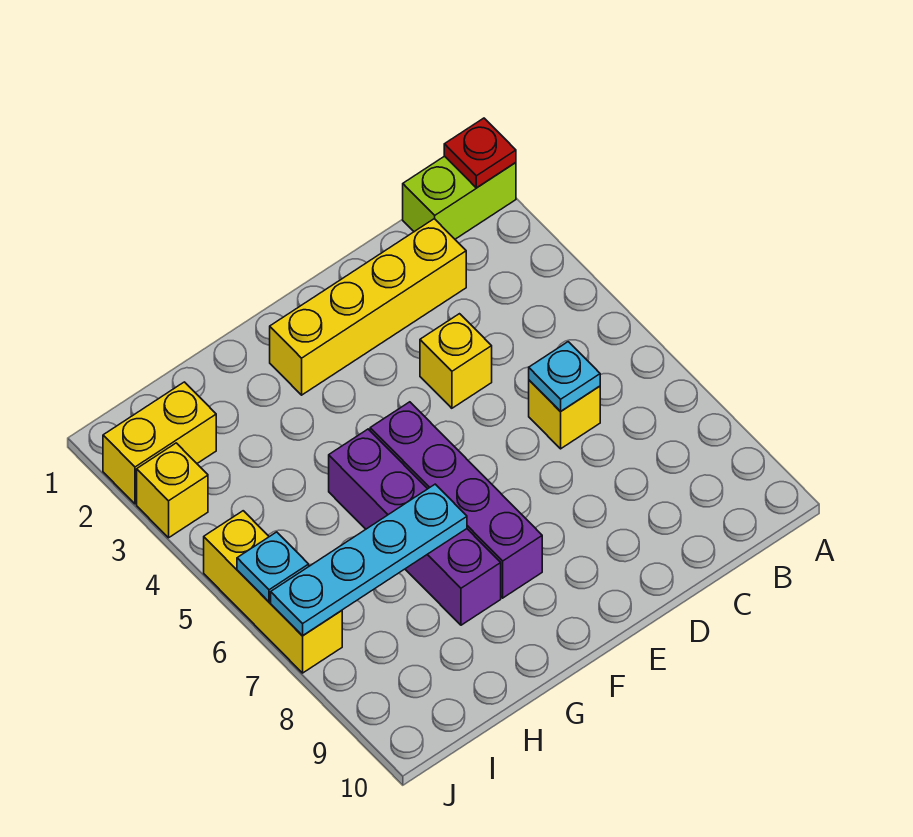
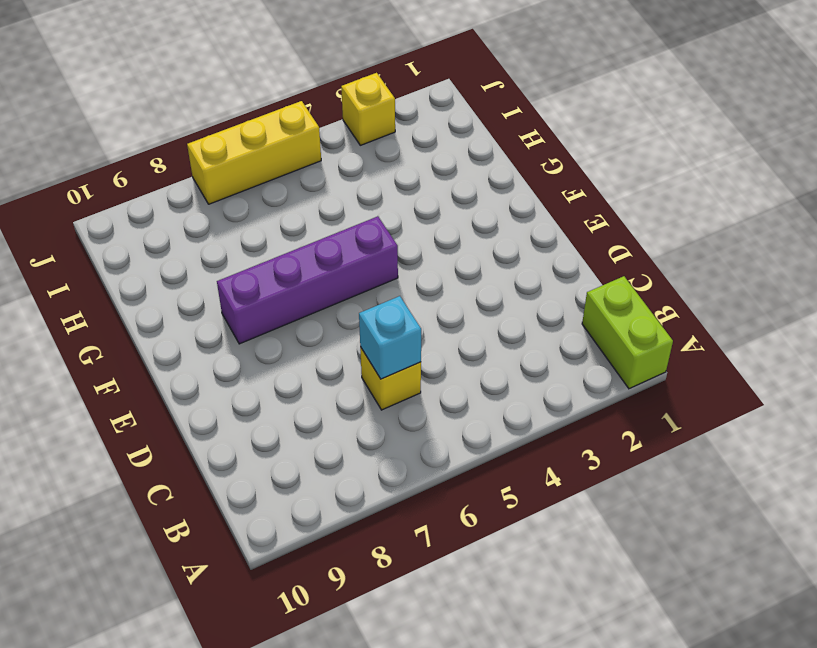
cyan brick C6 level 2 -> cyan plate C6 level 2
none -> yellow brick C2:F2 level 1
none -> yellow brick D4 level 1
none -> purple brick G5:G8 level 1

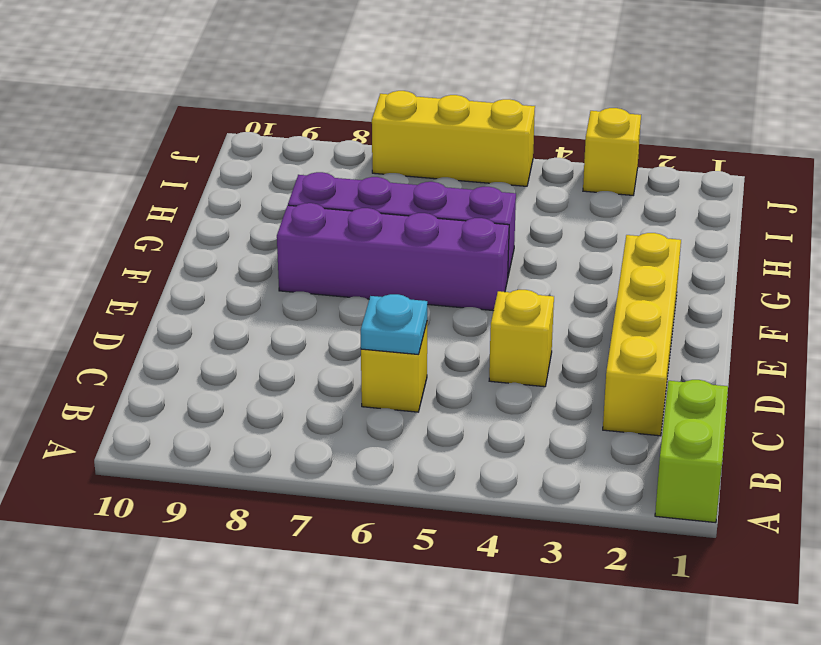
none -> yellow brick I2:J2 level 1
none -> red plate A1 level 2
none -> cyan plate G7:J7 level 2

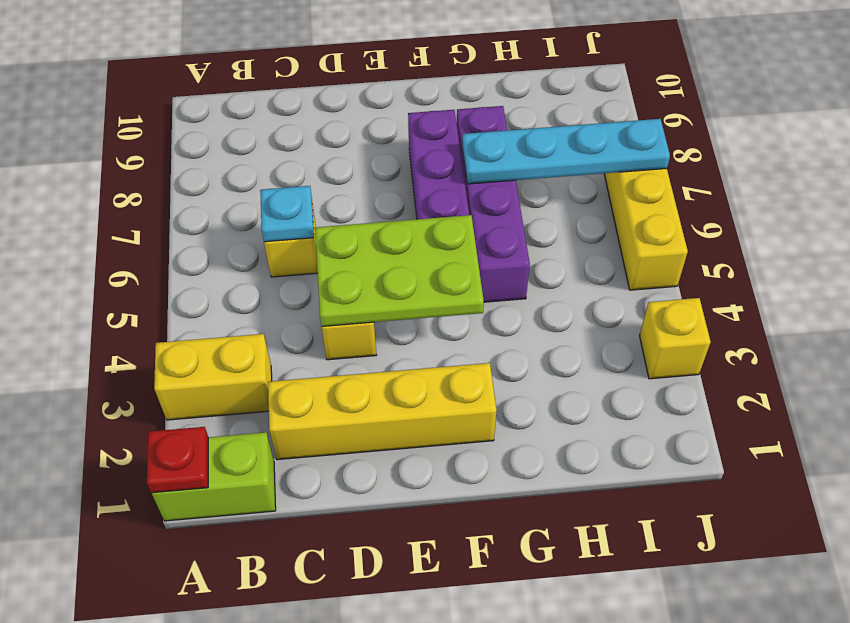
yellow brick A3:B3 level 1 -> yellow brick I2:J2 level 1
lime plate D4:F5 level 2 -> none
none -> cyan plate J6 level 2

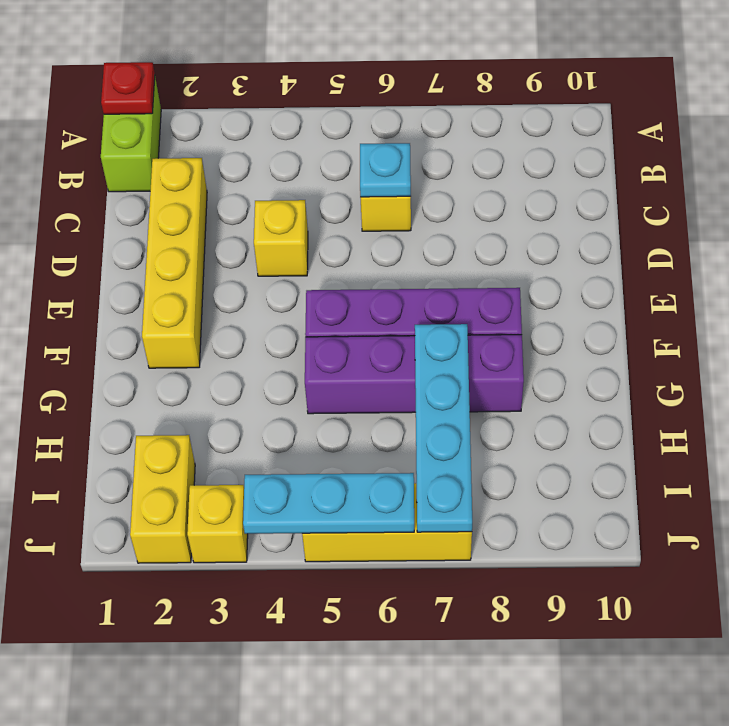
cyan plate J4:J6 level 2 -> cyan plate J6 level 2

